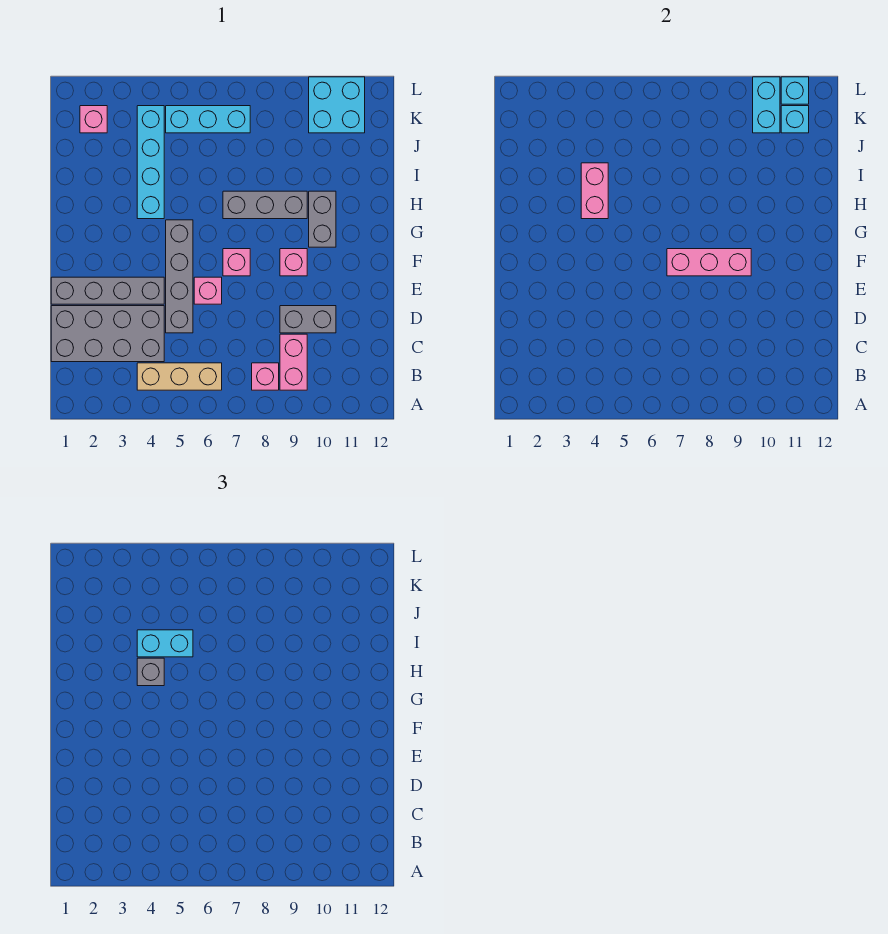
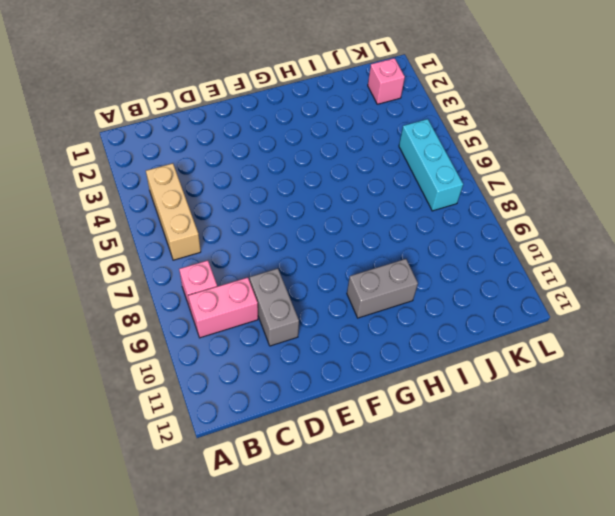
none -> grey brick C1:D4 level 1
none -> grey brick D5:G5 level 1
none -> grey brick E1:E4 level 1

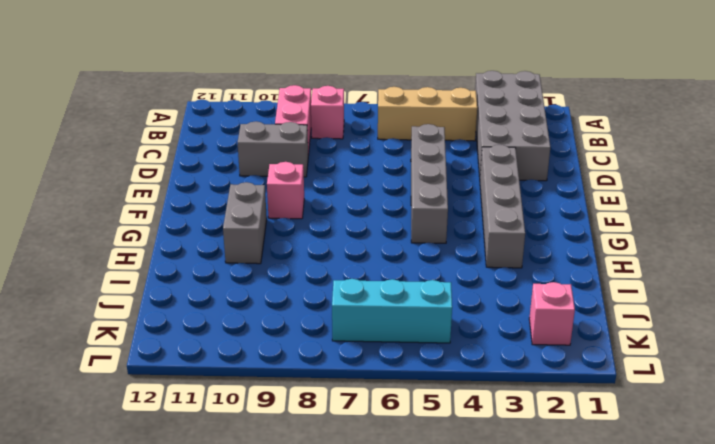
grey brick A2:D3 level 1 -> grey brick C1:D4 level 1
grey brick E3:H3 level 1 -> grey brick E1:E4 level 1
none -> pink brick E6 level 1
none -> pink brick F7 level 1
none -> cyan brick H4:K4 level 1

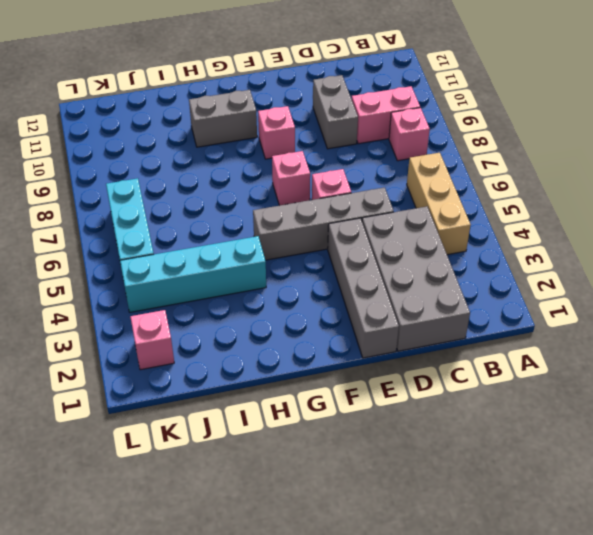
none -> grey brick H7:H9 level 1
none -> cyan brick K10:L11 level 1
none -> pink brick F7:F9 level 2

